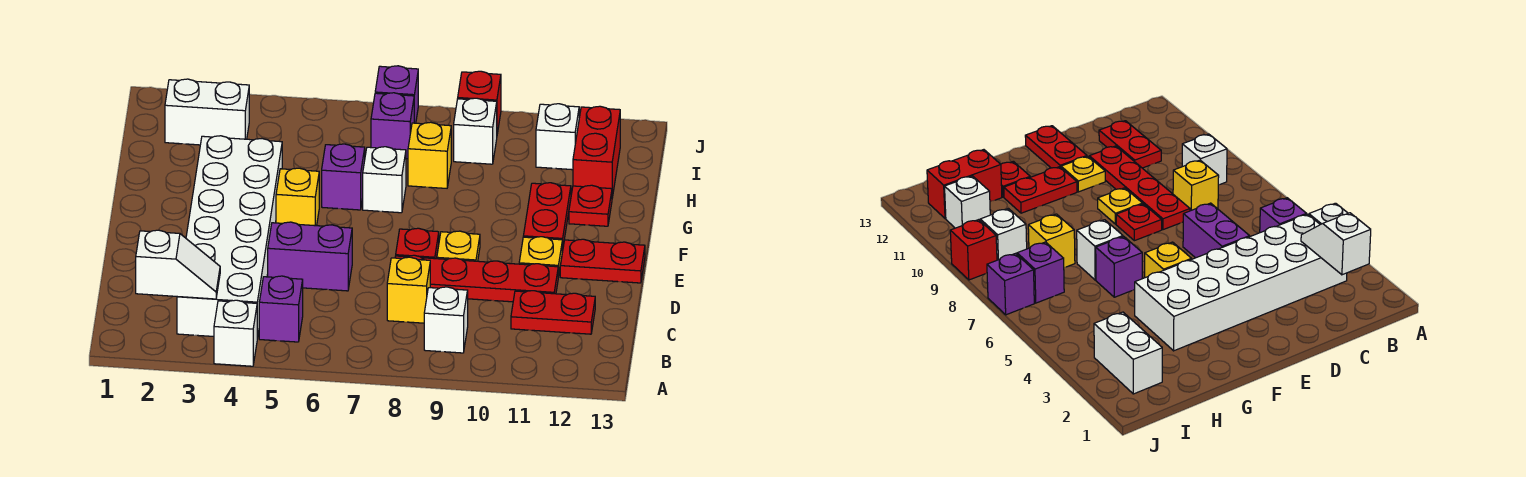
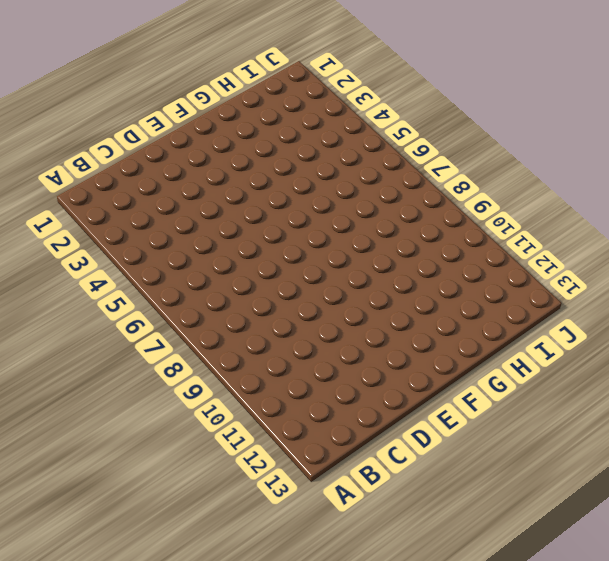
none -> white brick A4 level 1
none -> white brick B3:G4 level 1
none -> purple brick B5 level 1

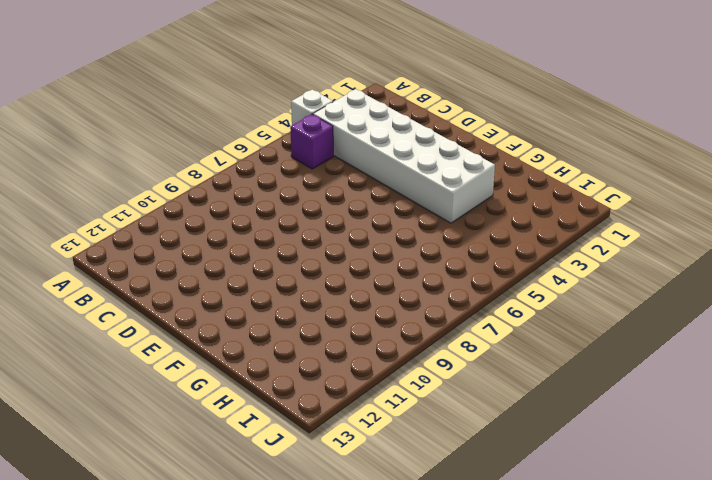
none -> white brick B9 level 1
none -> yellow brick C8 level 1
none -> red plate C11:C12 level 1

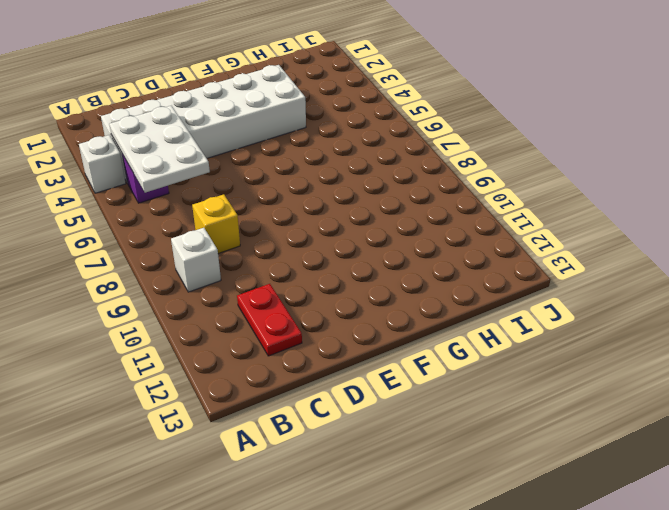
white plate B4:C6 level 2 -> none
none -> purple brick D5:D6 level 1
none -> red plate D8:D11 level 1
none -> red plate E8 level 1

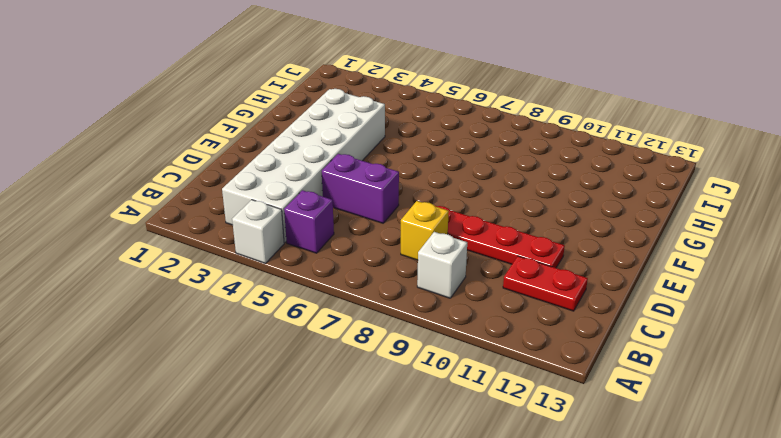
none -> red plate E8 level 1
none -> yellow plate E9 level 1
none -> yellow plate E11 level 1

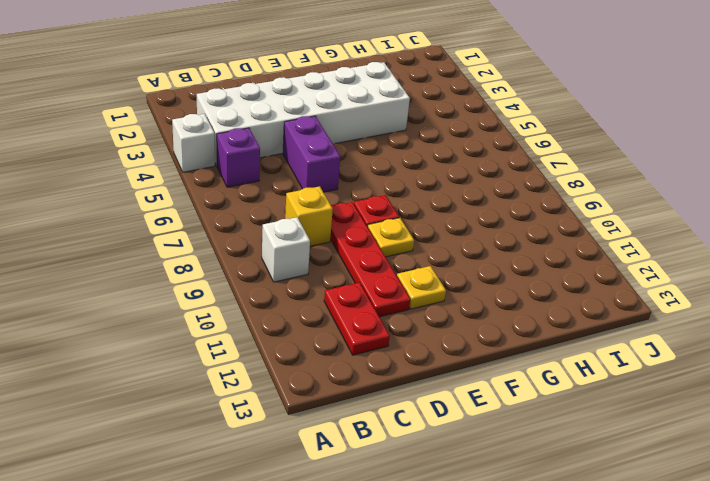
none -> red plate E12:E13 level 1
none -> yellow brick F5 level 1
none -> red plate F11:G11 level 1

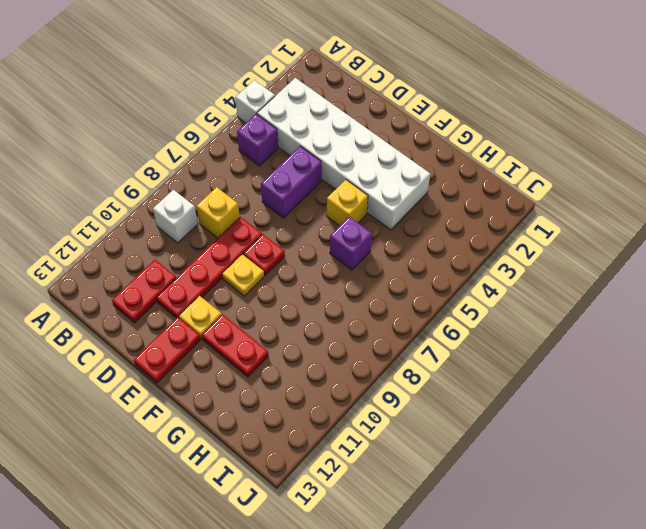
none -> white brick G7 level 1
none -> red plate G12 level 1
none -> yellow brick H8 level 1

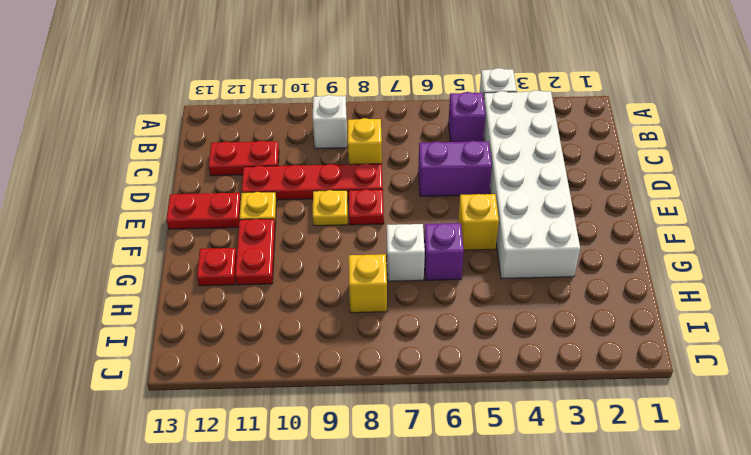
none -> red brick H12:I12 level 1
none -> white brick I2:I3 level 1
none -> purple brick I7 level 1

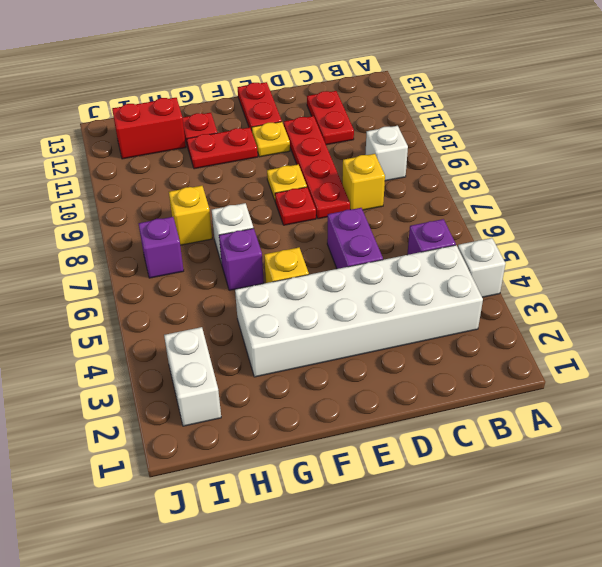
none -> white brick I9 level 1
none -> white brick I11 level 1
none -> purple brick J7 level 1

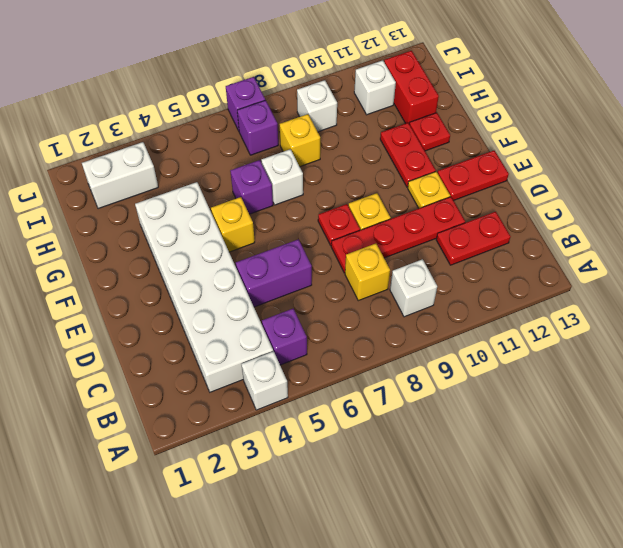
none -> red brick J9 level 1
none -> white slope B2:B3 level 2 top 2

